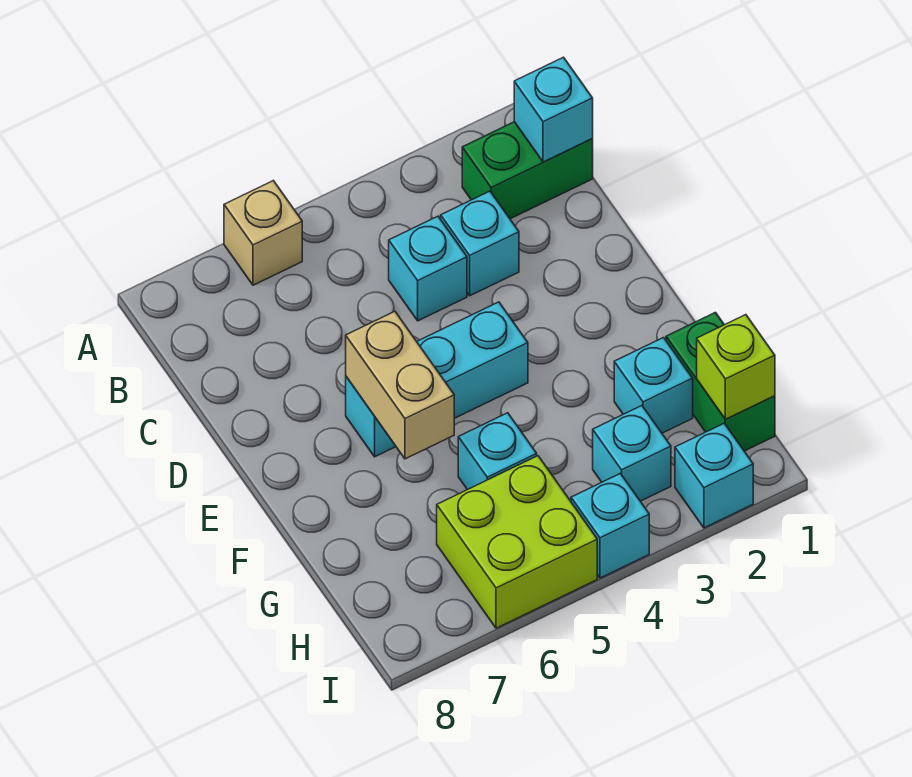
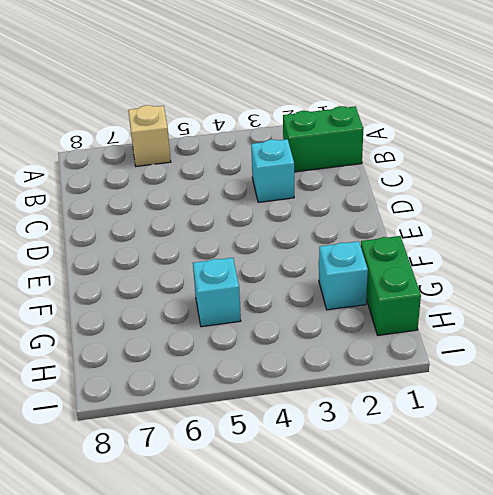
none -> cyan brick C4 level 1
none -> cyan brick E4:E6 level 1
none -> cyan brick H3 level 1

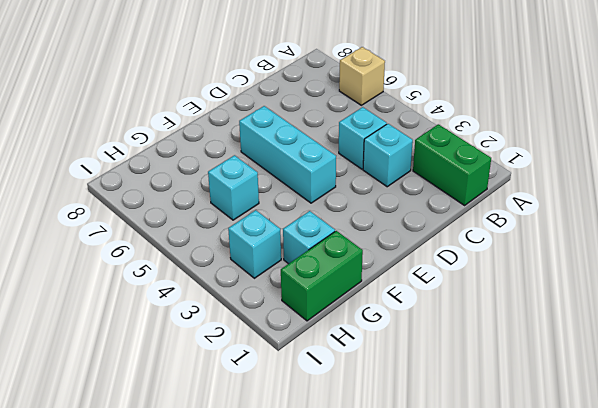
none -> lime brick H5:I6 level 1
none -> cyan brick I2 level 1
none -> cyan brick I4 level 1

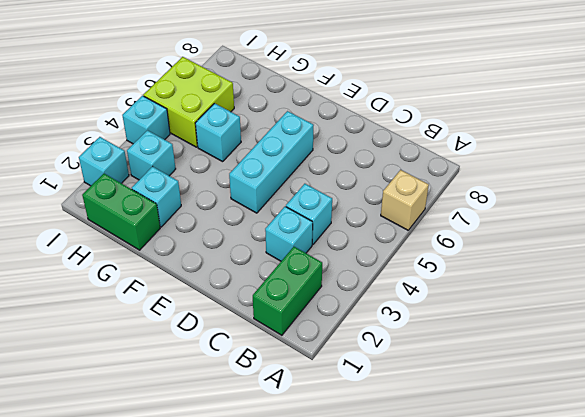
none -> cyan brick B1 level 2
none -> tan brick E6:F6 level 2
none -> lime brick H1 level 2

